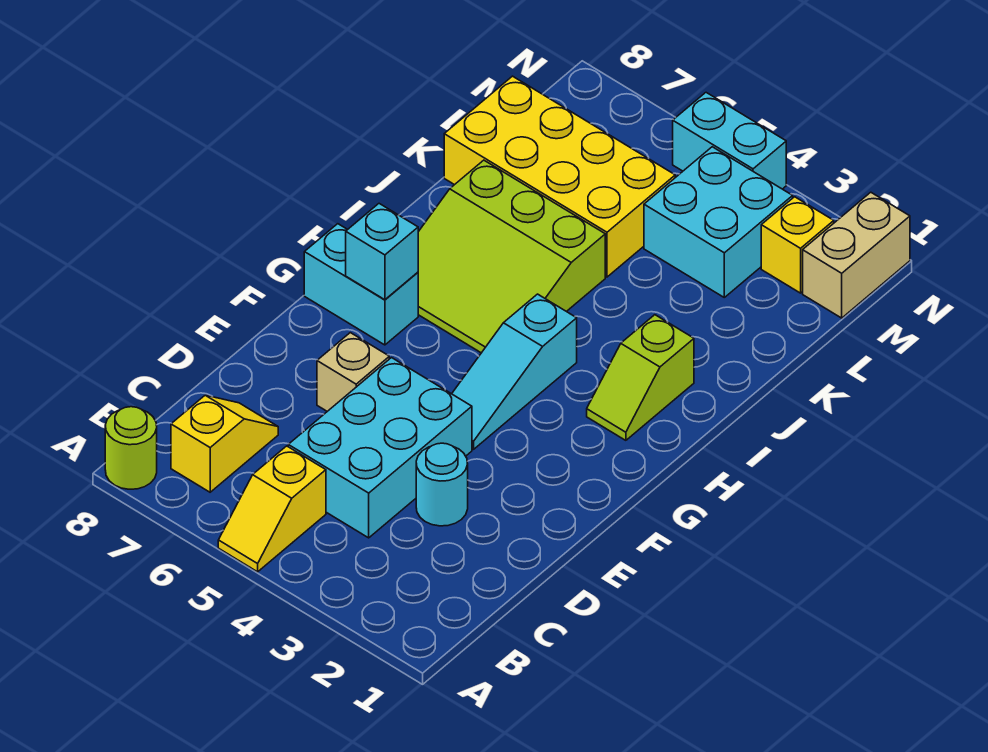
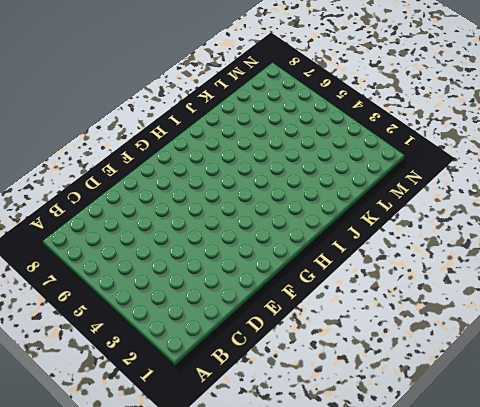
none -> yellow slope A5:B5 level 1 top B
none -> lime round brick A8 level 1
none -> yellow slope B7:C7 level 1 top B

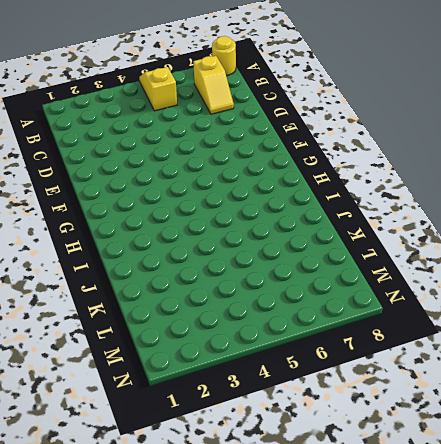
yellow round brick A8 level 1 -> lime round brick A8 level 1
none -> cyan brick C4:E5 level 1
none -> cyan round brick D3 level 1
none -> tan brick E6 level 1

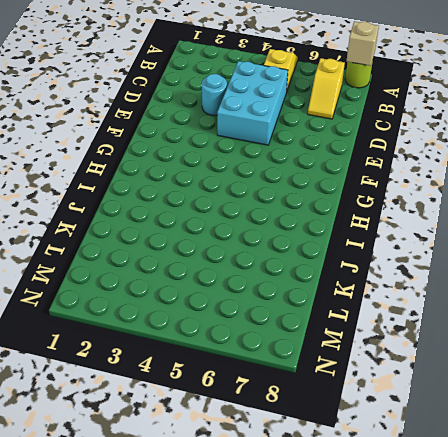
tan brick A8 level 2 -> tan brick E6 level 1
none -> cyan slope F4:H4 level 1 top H
none -> cyan brick G7:G8 level 1
none -> lime slope H2:I2 level 1 top I

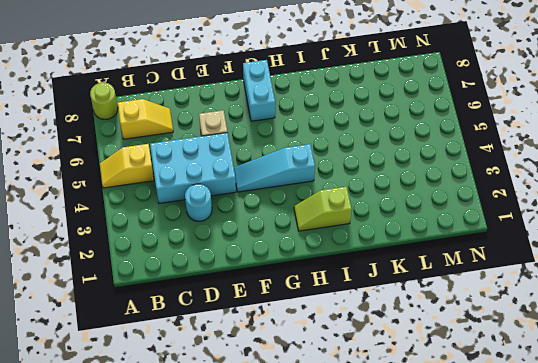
none -> lime slope H5:J7 level 1 top J
none -> yellow brick K5:L8 level 1
none -> cyan brick L3:M4 level 1

